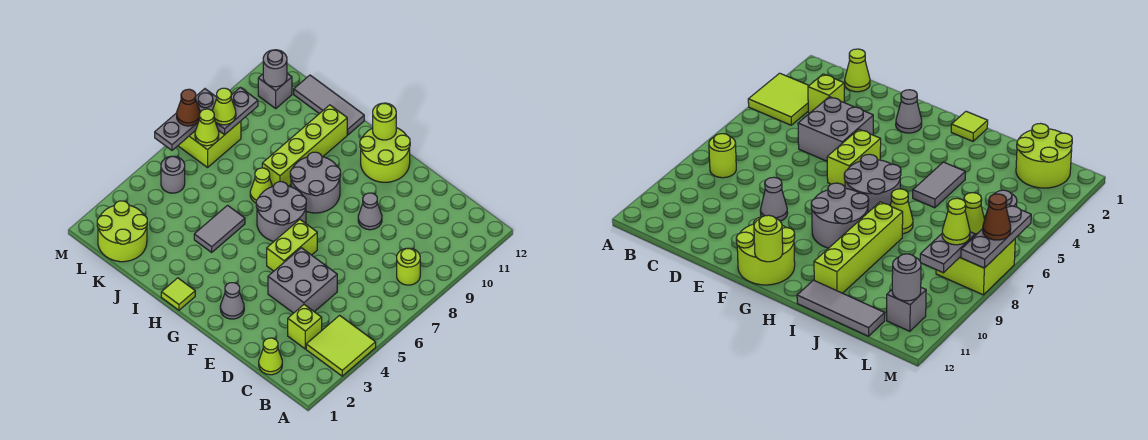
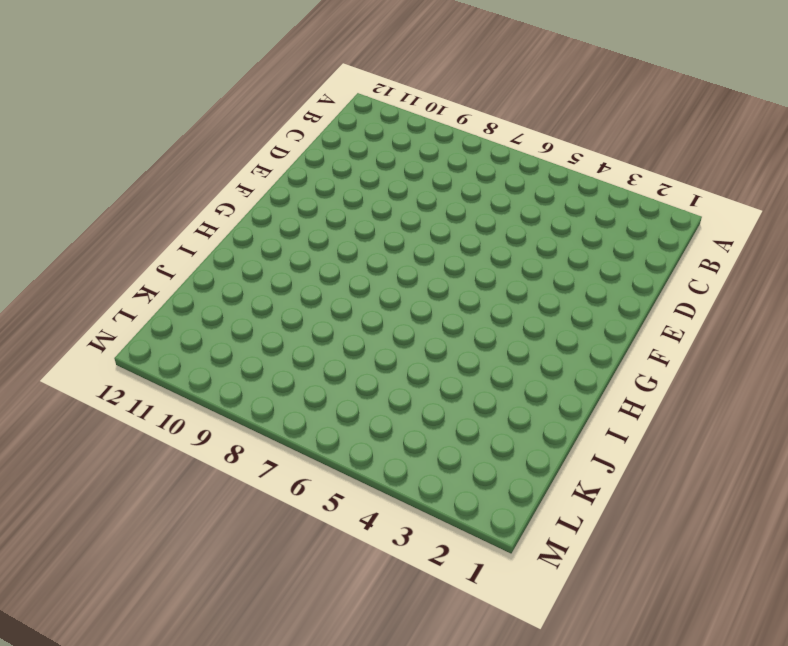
none -> lime tile A3:B4 level 1
none -> lime round brick B8 level 1
none -> lime cone C1 level 1

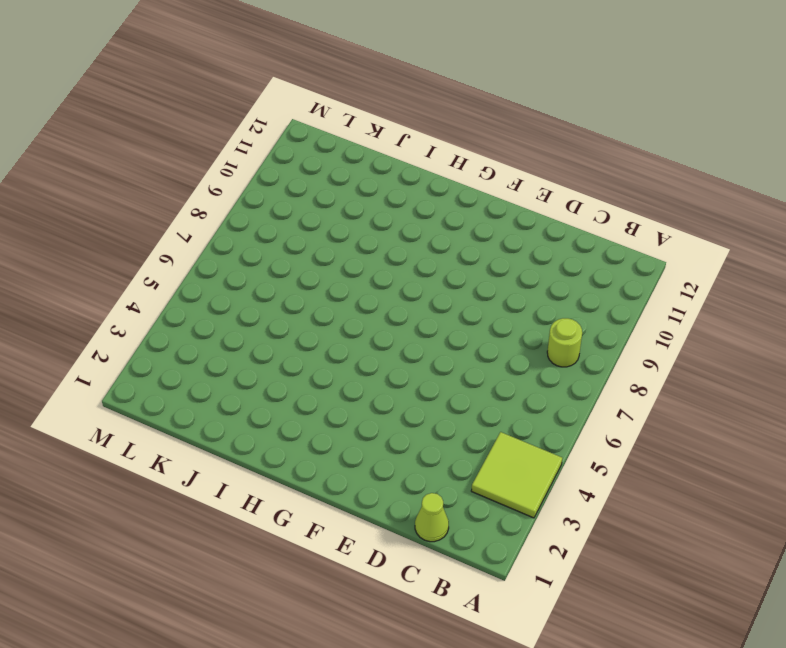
none -> lime brick C3 level 1
none -> grey brick D4:E5 level 1
none -> grey cone E9 level 1

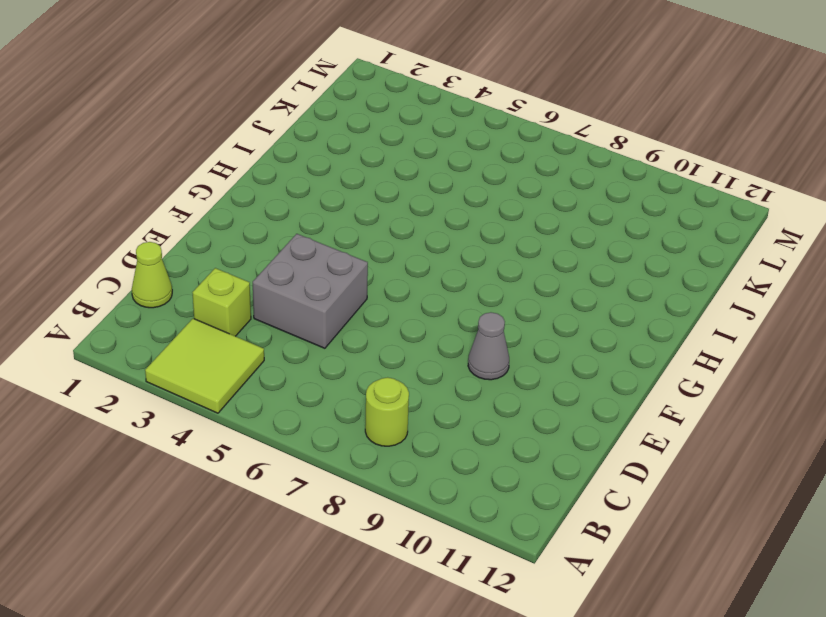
none -> grey cone F2 level 1
none -> lime brick F5:F6 level 1
none -> lime round brick F11:G12 level 1

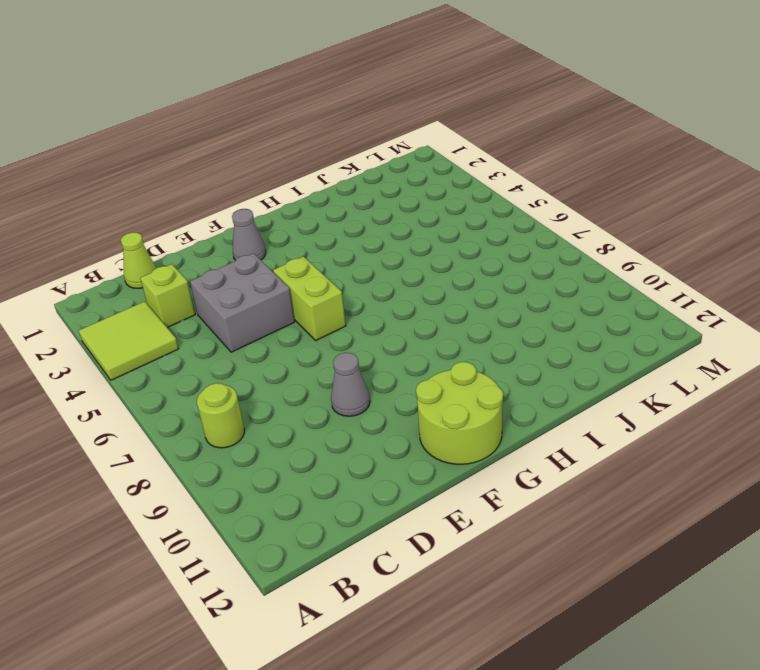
none -> grey round brick G6:H7 level 1
none -> grey round brick G8:H9 level 1
none -> lime tile H1 level 1

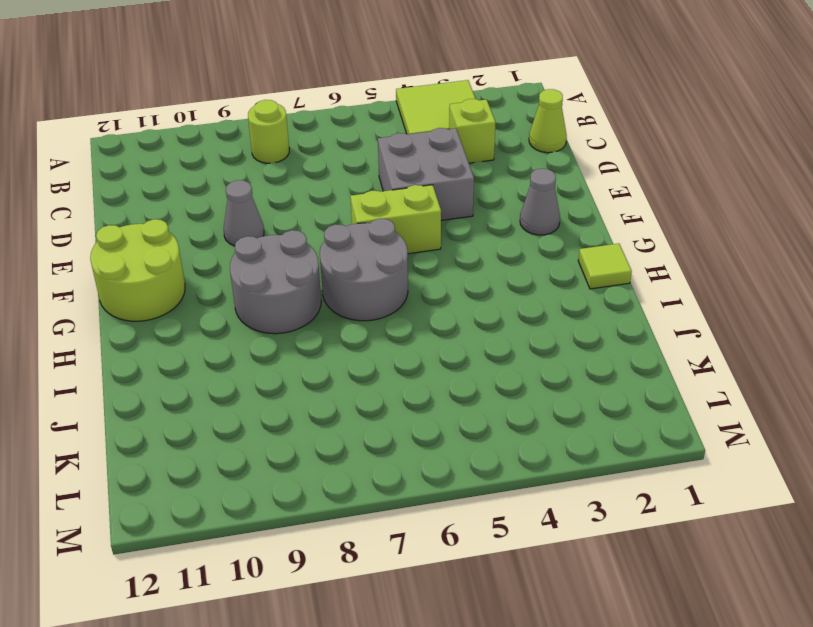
none -> grey tile I4:I5 level 1
none -> lime cone I7 level 1
none -> lime brick I8:I11 level 1

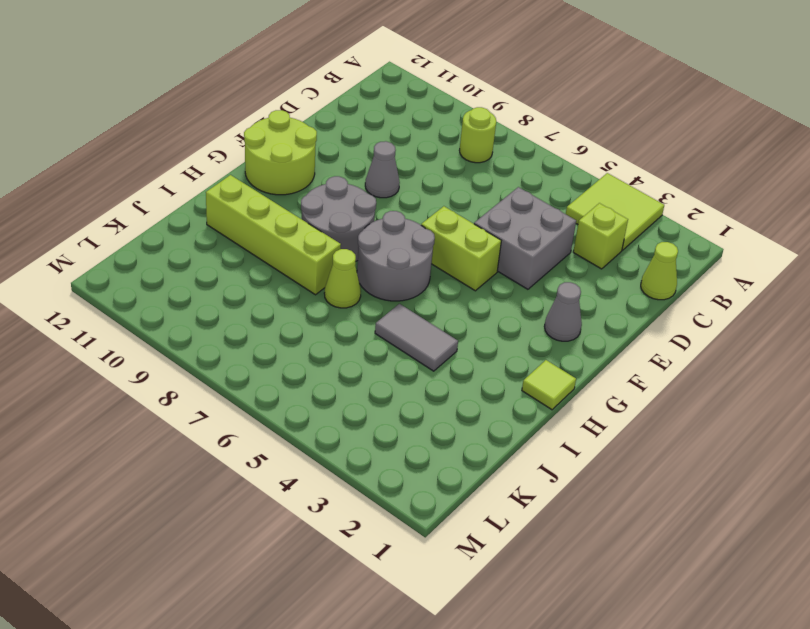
none -> grey tile I12:K12 level 1
none -> lime round brick K1:L2 level 1
none -> grey round brick L5 level 1

